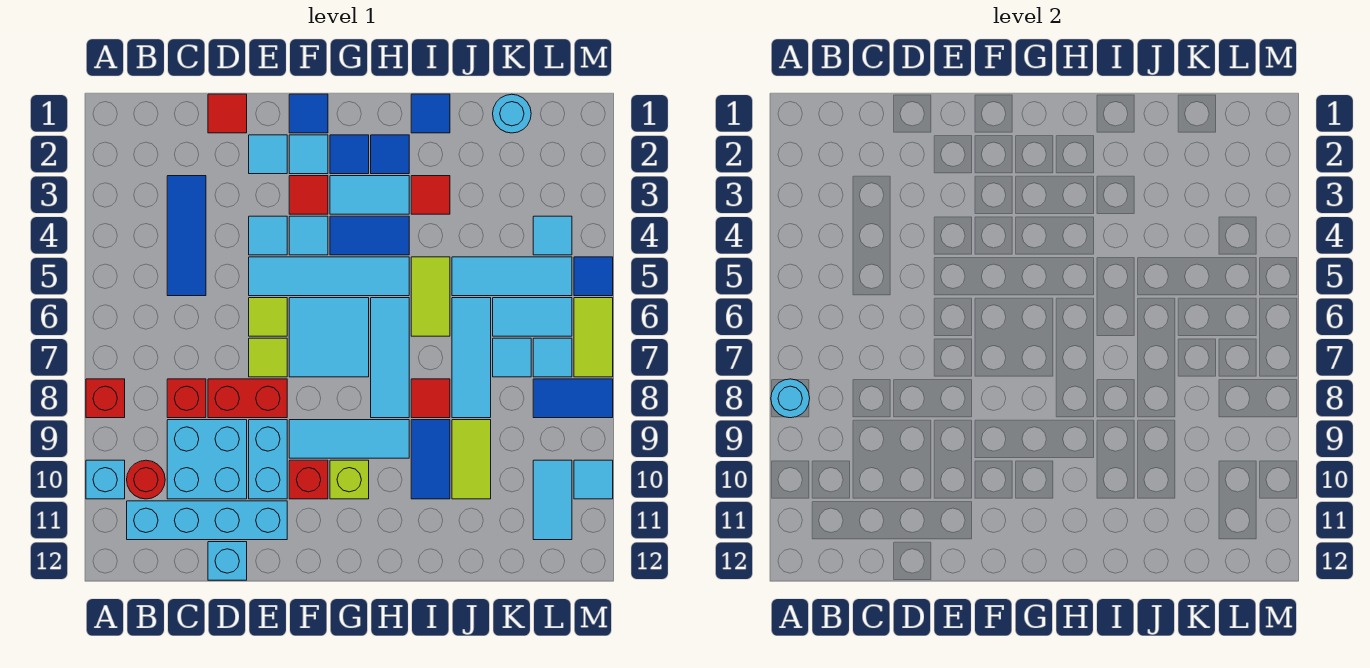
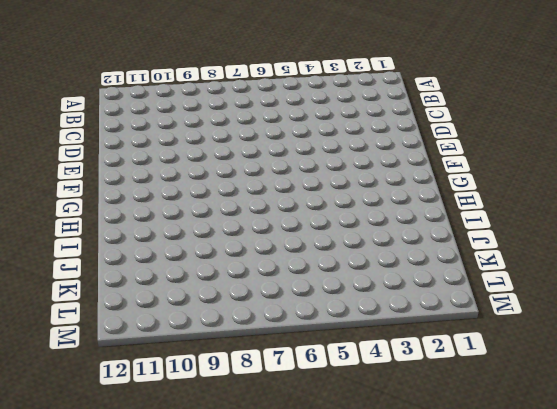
none -> red brick A8 level 1
none -> cyan brick A10 level 1
none -> red round brick B10 level 1
none -> cyan brick B11:E11 level 1

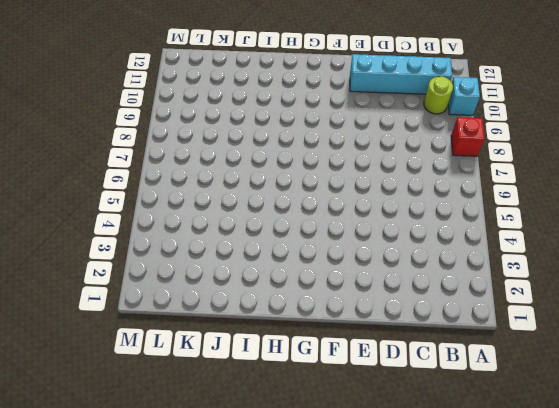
lime round brick B10 level 1 -> red round brick B10 level 1
none -> blue tile C3:C5 level 1
none -> red brick C8 level 1
none -> cyan brick C9:D10 level 1
none -> red tile D1 level 1

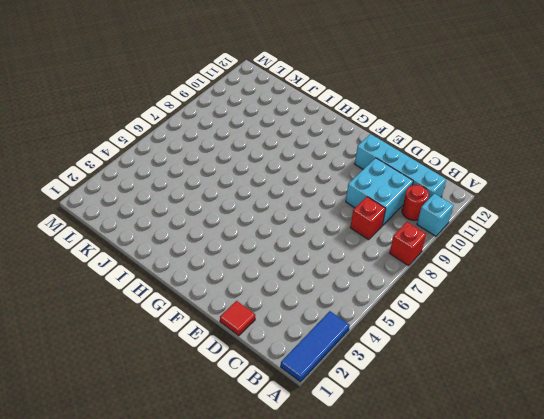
blue tile A1:A3 level 1 -> blue tile C3:C5 level 1
none -> red brick D8:E8 level 1
none -> cyan brick D12 level 1
none -> cyan tile E2 level 1
none -> cyan tile E4 level 1

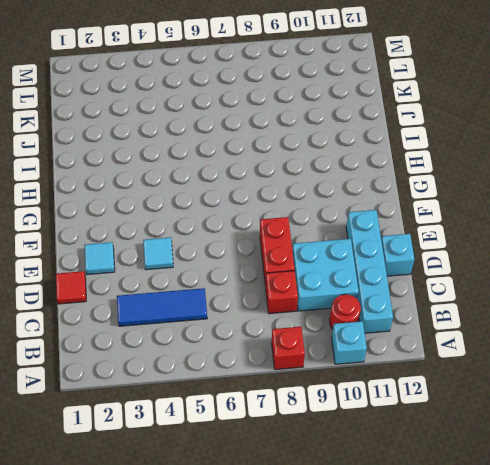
none -> cyan tile E5:H5 level 1
none -> lime tile E6 level 1
none -> lime tile E7 level 1
none -> cyan brick E9:E10 level 1

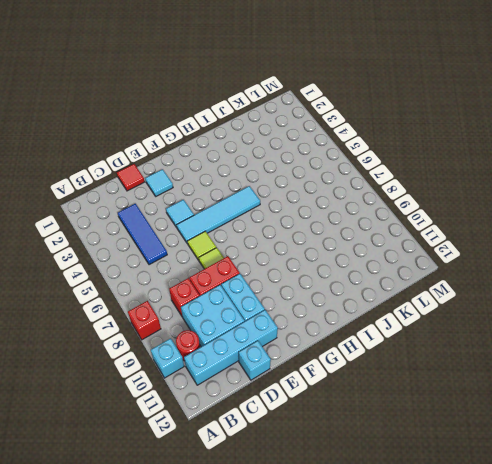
none -> blue tile F1 level 1
none -> cyan tile F2 level 1
none -> red tile F3 level 1
none -> cyan tile F4 level 1

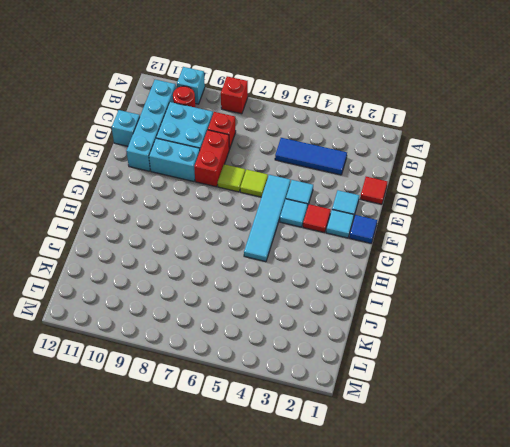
none -> cyan tile F6:G7 level 1
none -> cyan tile F9:H9 level 1
none -> red brick F10 level 1
none -> blue tile G2 level 1

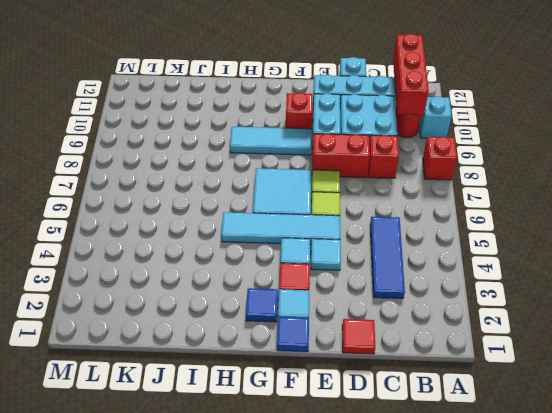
red brick B10:B12 level 2 -> none
none -> cyan tile E2 level 1
none -> cyan tile G3:H3 level 1
none -> blue tile G4:H4 level 1
none -> lime brick G10 level 1

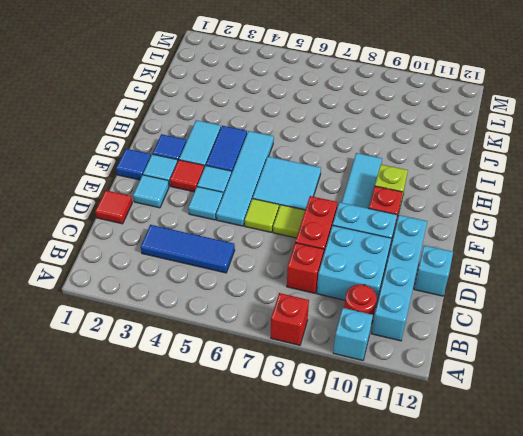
none -> blue tile H2 level 1
none -> cyan tile H6:H8 level 1
none -> blue tile I1 level 1
none -> red tile I3 level 1

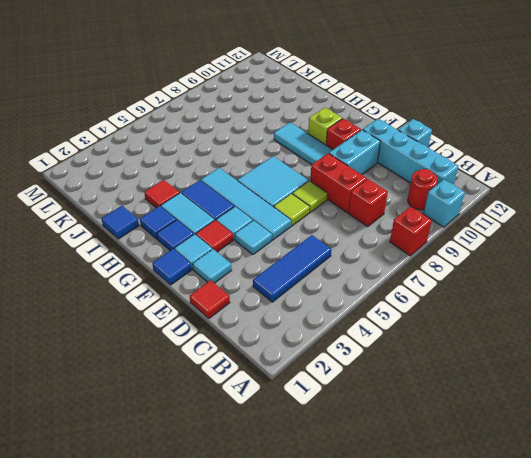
none -> cyan brick C9:D10 level 1
none -> cyan tile H6:H8 level 1
none -> lime tile I5:I6 level 1
none -> red tile I8 level 1

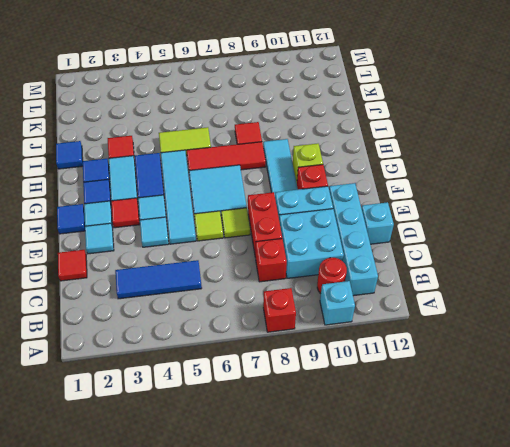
red tile H6:H8 level 1 -> cyan tile H6:H8 level 1
none -> blue tile I9:I10 level 1
none -> cyan tile J5:L5 level 1
none -> cyan tile J6:J8 level 1
none -> lime tile J9:J10 level 1

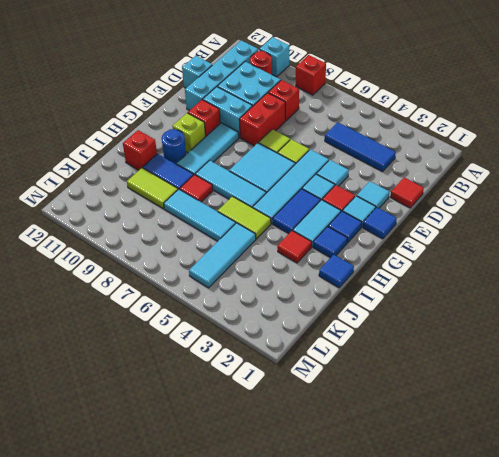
blue round brick H10 level 1 -> none
red brick I11 level 1 -> none
none -> cyan round brick K1 level 1
none -> cyan tile K6:L6 level 1
none -> cyan tile K7 level 1
none -> cyan tile L4 level 1

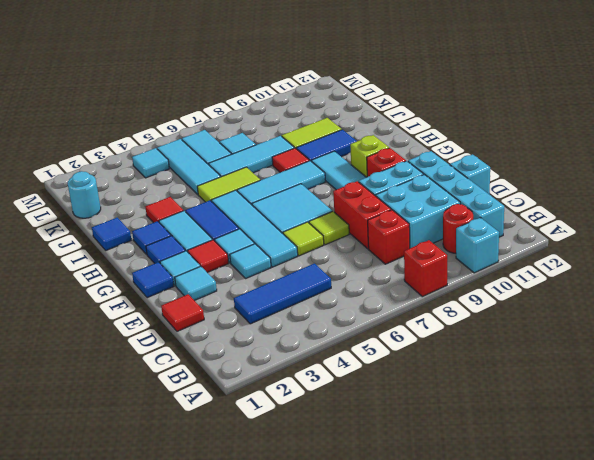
none -> cyan tile L7 level 1
none -> blue tile L8:M8 level 1
none -> cyan tile L10:L11 level 1
none -> blue tile M5 level 1

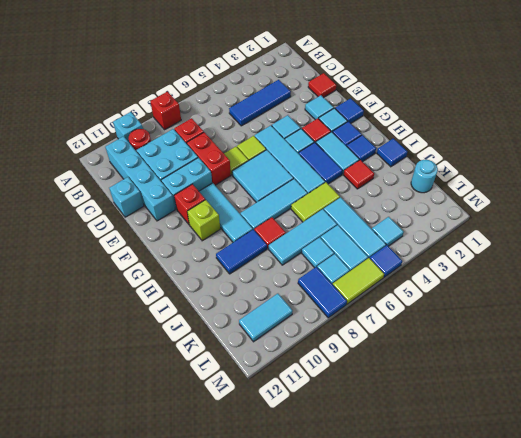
none -> lime tile J9:J10 level 1
none -> cyan tile M10 level 1
none -> cyan round brick A8 level 2

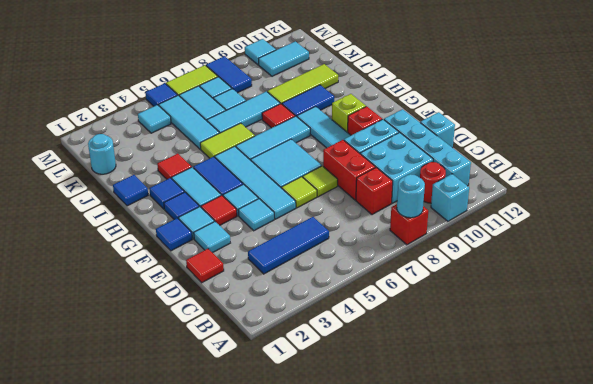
lime tile J9:J11 level 1 -> lime tile J9:J10 level 1

